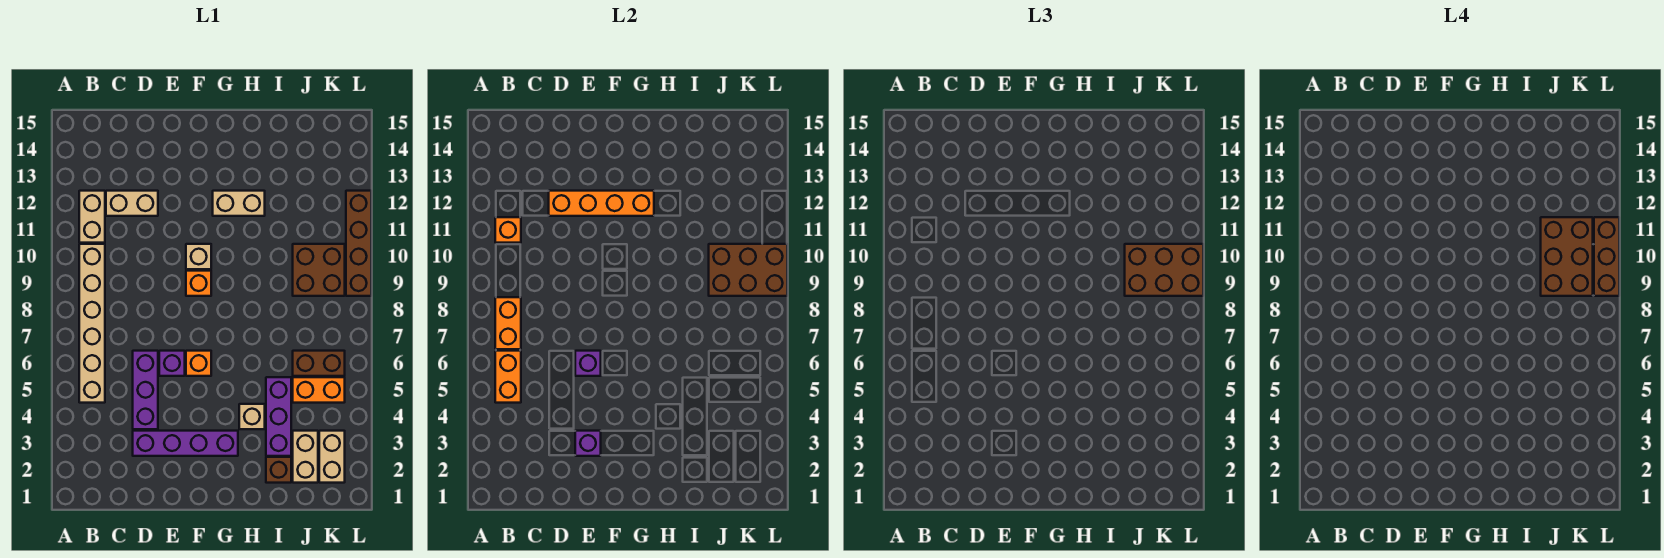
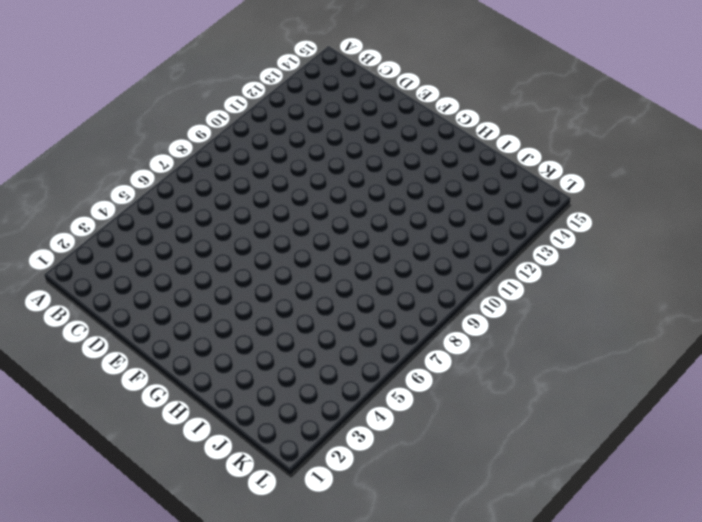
none -> tan brick B5:B10 level 1
none -> tan brick B11:B12 level 1
none -> tan brick C12:D12 level 1

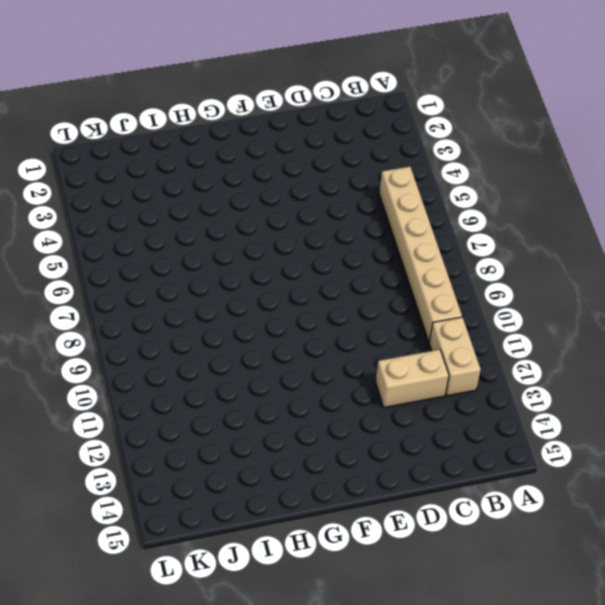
none -> purple brick D3:G3 level 1
none -> purple brick D4:D6 level 1
none -> purple brick E6 level 1

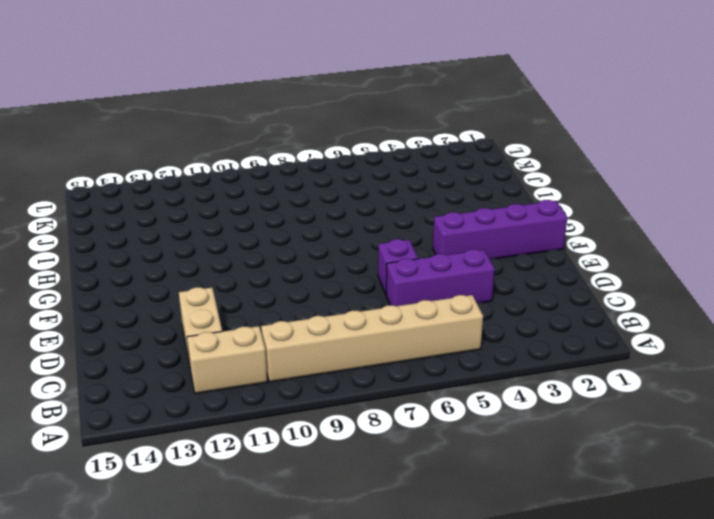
purple brick F1:F4 level 1 -> purple brick D3:G3 level 1
none -> orange brick F6 level 1
none -> orange brick F9 level 1
none -> tan brick F10 level 1

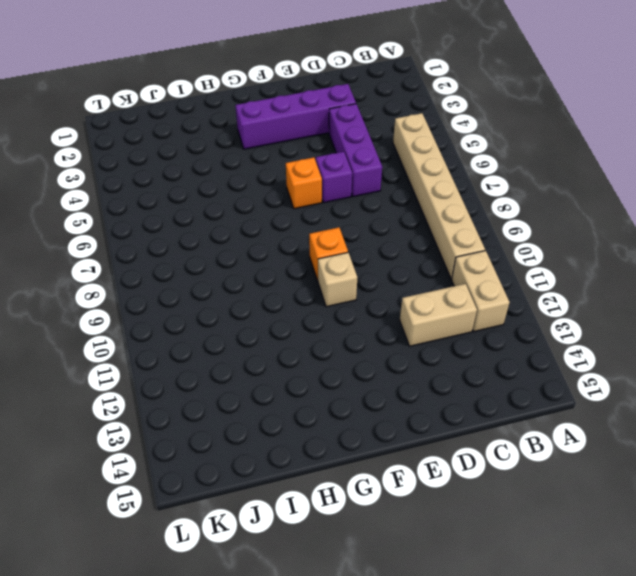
none -> tan brick G12:H12 level 1
none -> tan brick H4 level 1
none -> brown brick I2 level 1

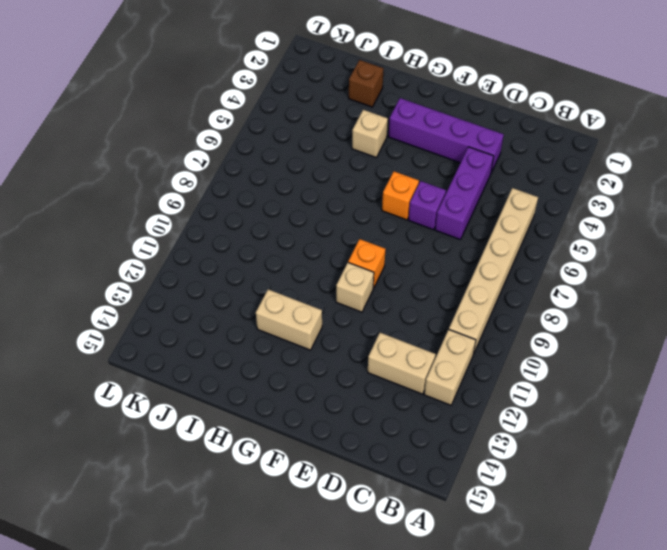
none -> purple brick I3:I5 level 1
none -> tan brick J2:J3 level 1
none -> orange brick J5:K5 level 1

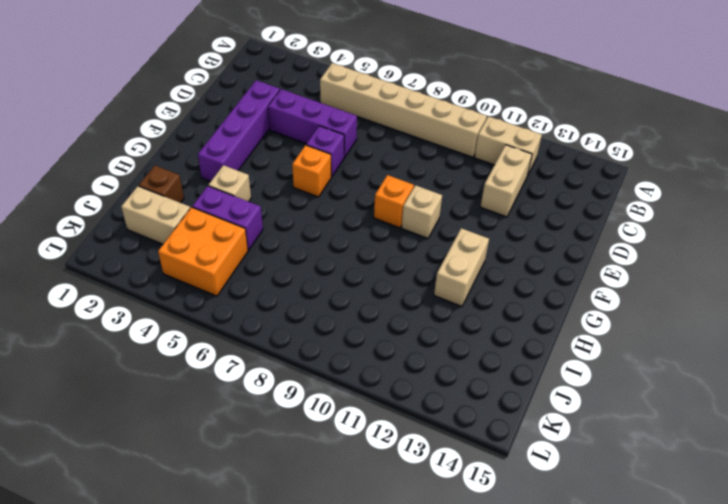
purple brick I4:I5 level 1 -> purple brick I3:I5 level 1
orange brick J4:K5 level 1 -> orange brick J5:K5 level 1
none -> brown brick J6:K6 level 1
none -> brown brick J9:K10 level 1
none -> tan brick K2:K3 level 1

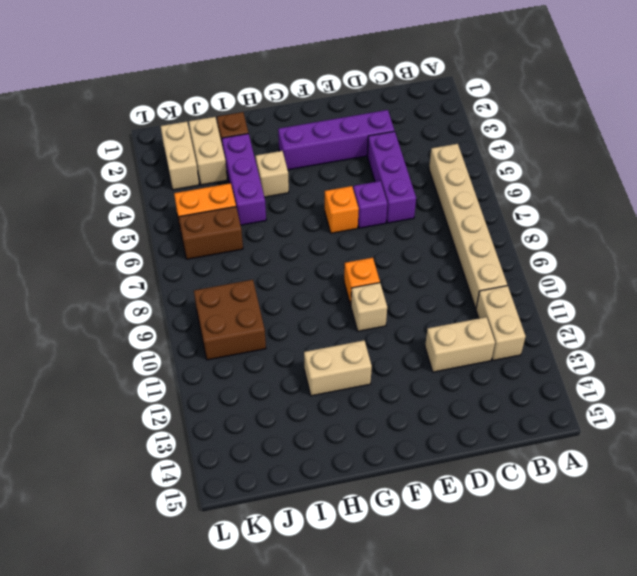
none -> brown brick L9:L12 level 1
none -> orange brick B5:B6 level 2
none -> orange brick B7:B8 level 2

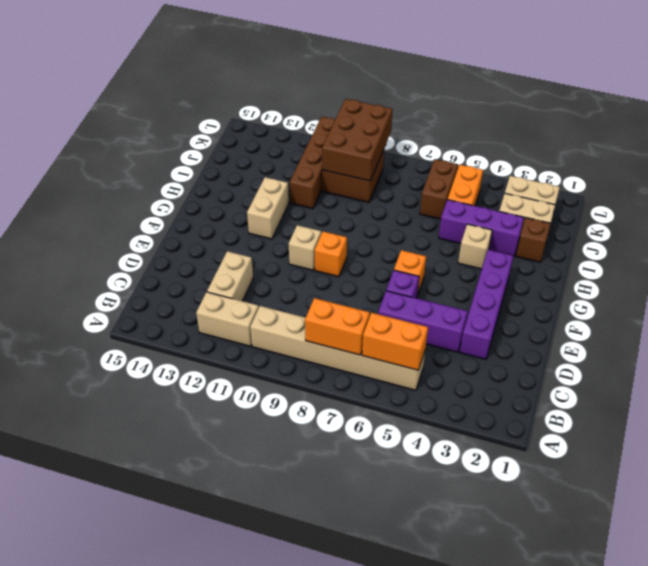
brown brick I11:L11 level 1 -> brown brick L9:L12 level 1
none -> orange brick B11 level 2
none -> orange brick D12:G12 level 2
none -> purple brick E3 level 2

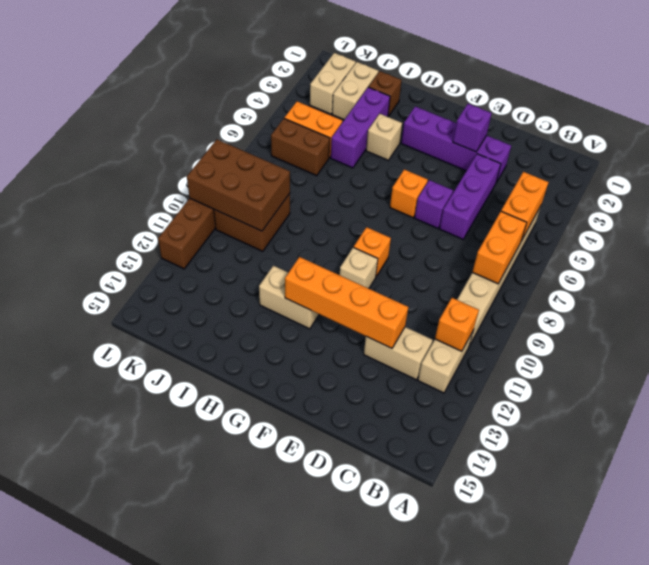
none -> purple brick E6 level 2
none -> brown brick J9:L10 level 3
none -> brown brick J9:K11 level 4

